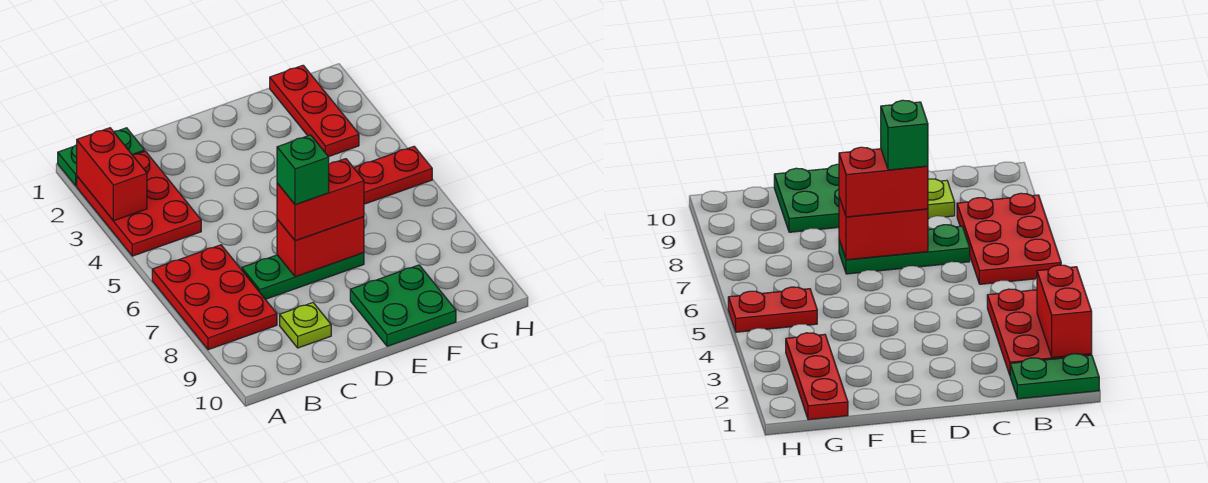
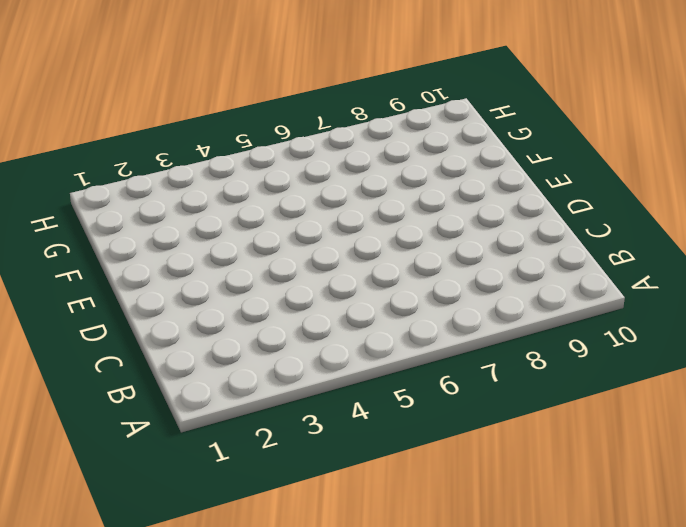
none -> green plate A1:B1 level 1
none -> red plate A2:B4 level 1
none -> red plate A6:B8 level 1

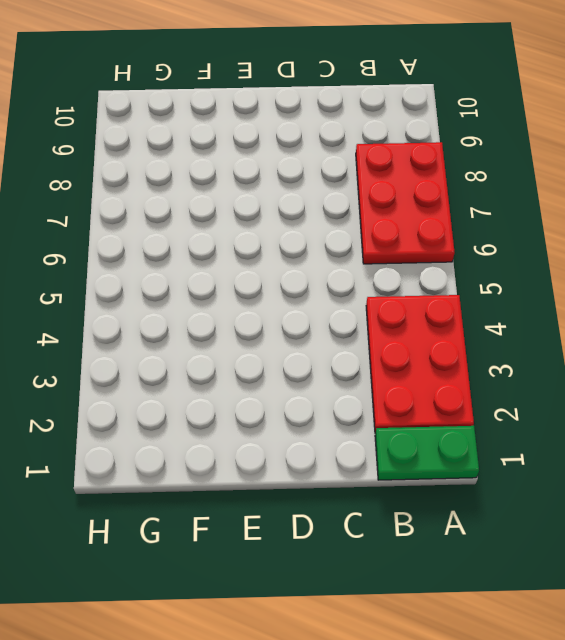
none -> green plate C7:E7 level 1
none -> lime plate C9 level 1
none -> green plate E9:F10 level 1

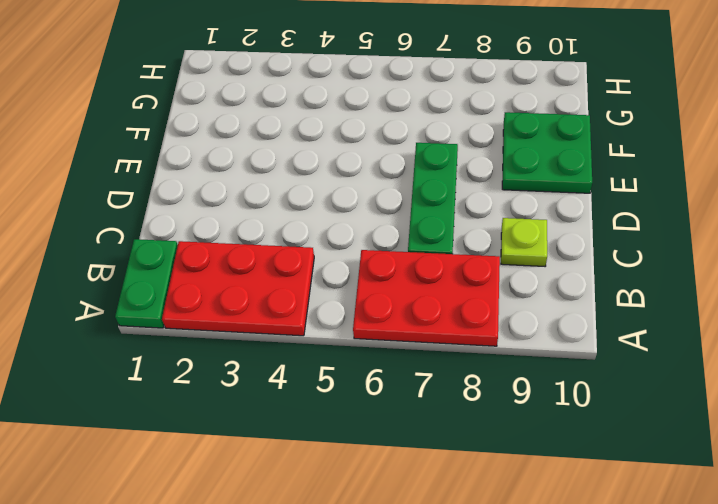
none -> red plate G1:G3 level 1
none -> red plate G5:H5 level 1
none -> red brick A2:A3 level 2

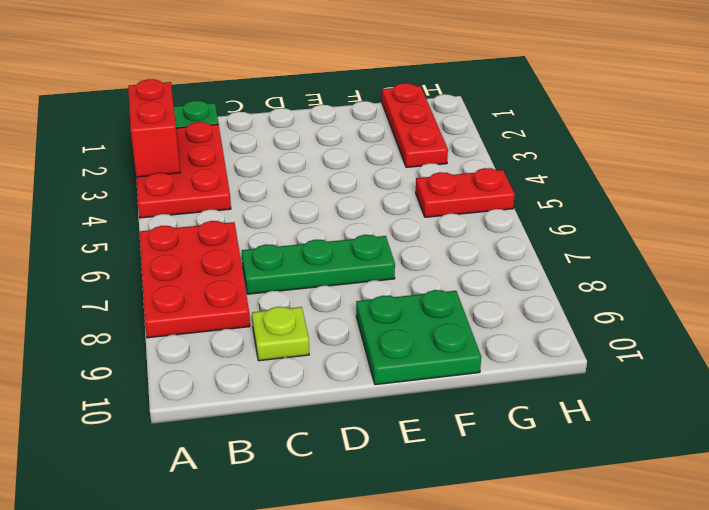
none -> red brick D7:E7 level 2
none -> red brick D7:E7 level 3
none -> green brick D7 level 4

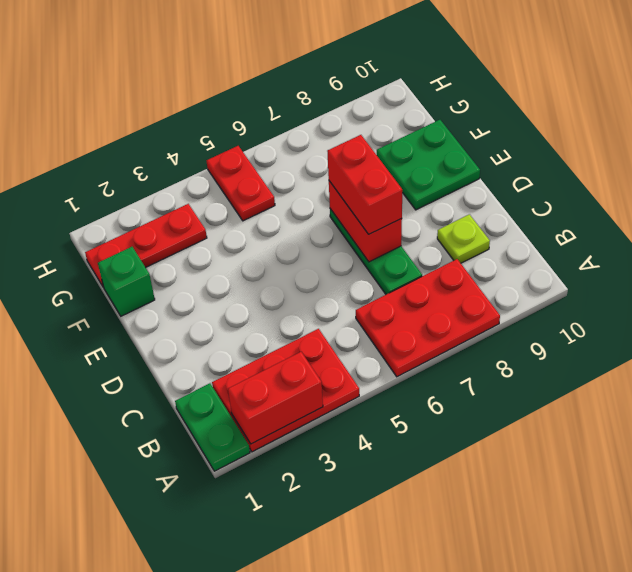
green brick F1 level 1 -> green brick D7 level 4

